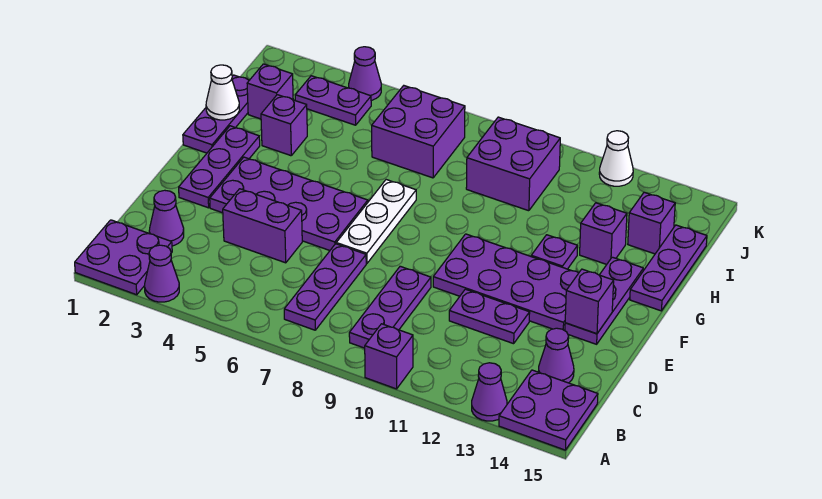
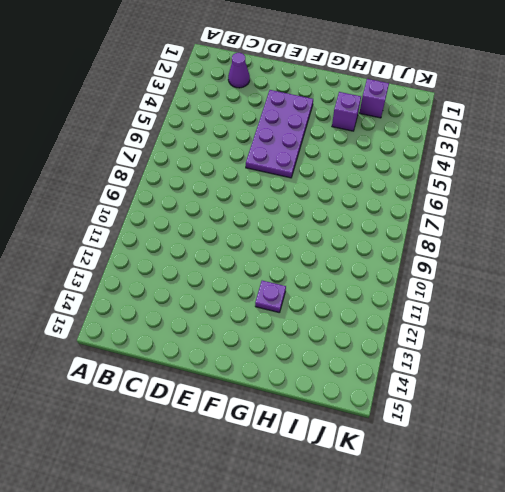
none -> purple plate A1:B2 level 1
none -> purple cone A3 level 1
none -> purple brick A10 level 1
none -> purple cone A13 level 1

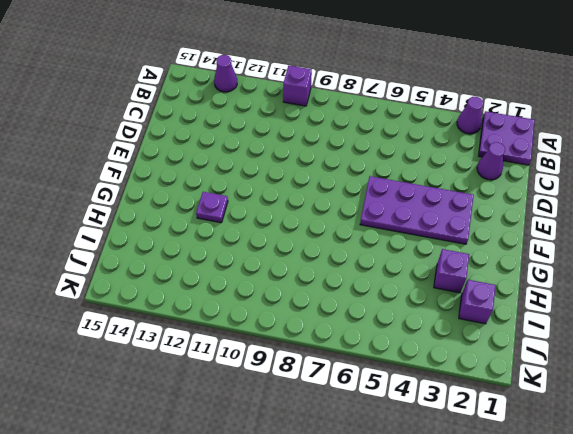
none -> purple plate A14:B15 level 1
none -> purple plate B7:D7 level 1
none -> purple plate B9:D9 level 1
none -> purple cone C14 level 1

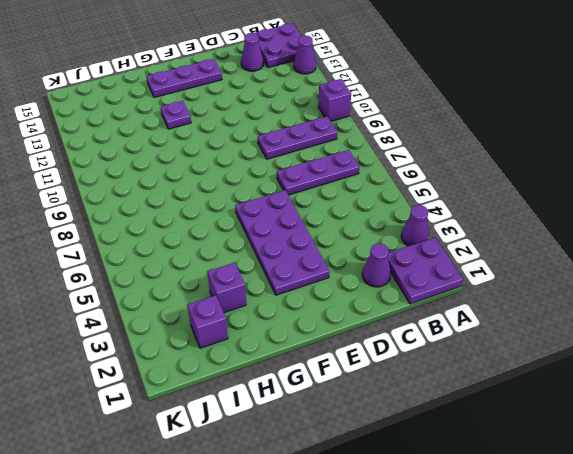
none -> purple brick D4:D5 level 1
none -> purple plate D11:D12 level 1
none -> purple plate E2:G2 level 1
none -> white plate E7:G7 level 1

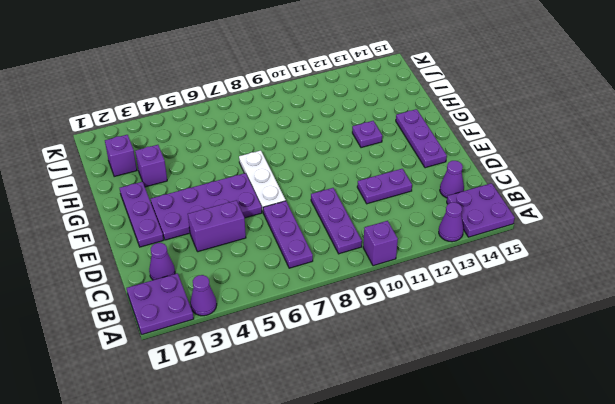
none -> purple plate E10:F13 level 1
none -> purple plate G1:I1 level 1
none -> purple plate G15:I15 level 1
none -> purple brick H13 level 1

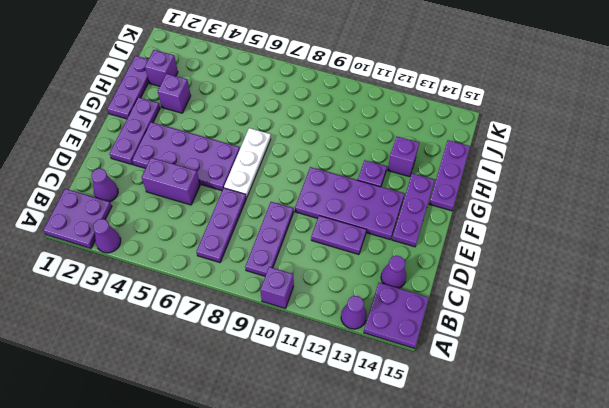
none -> purple brick I6:J7 level 1
none -> purple brick I9:J10 level 1
none -> purple brick I14 level 1
none -> purple plate J3:J4 level 1

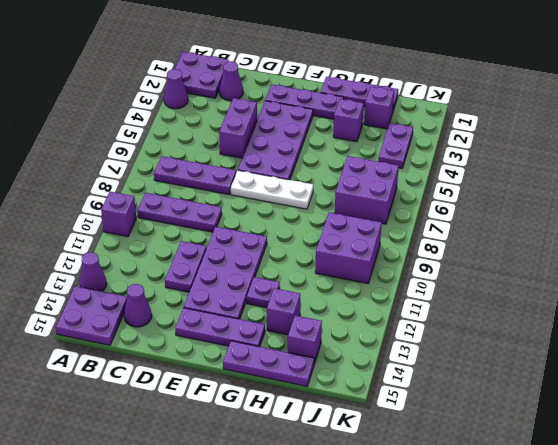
none -> purple cone K4 level 1
none -> white cone K12 level 1
none -> purple brick E14 level 2
none -> white cone H1 level 2

